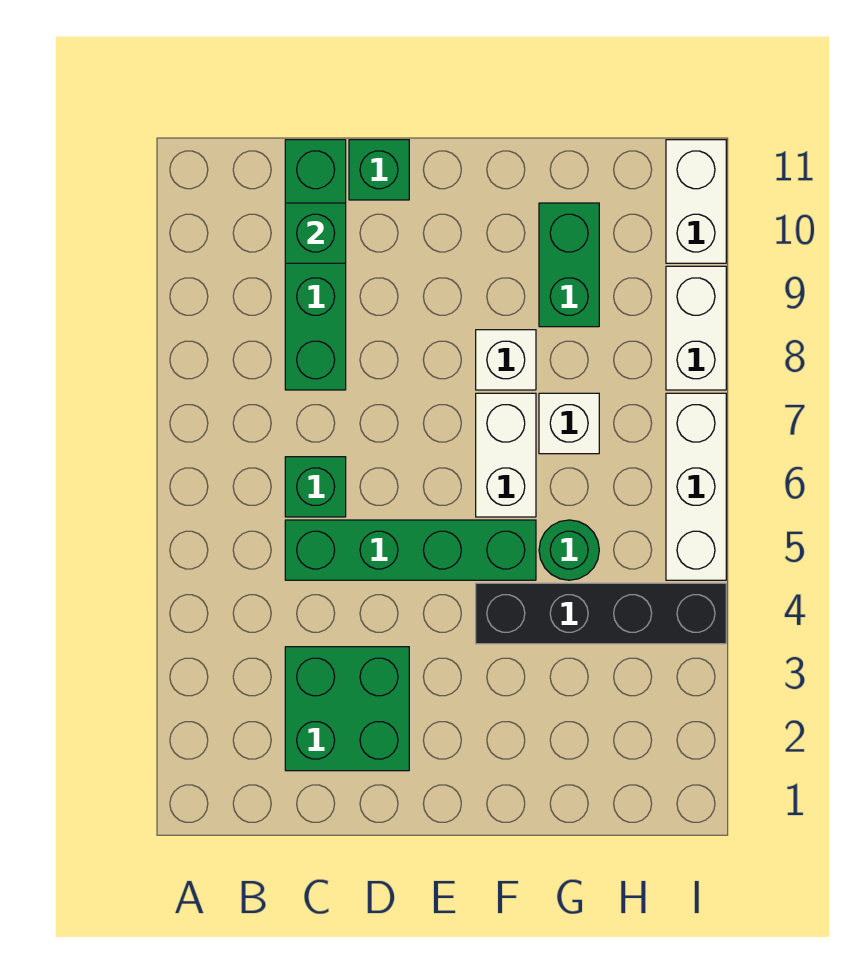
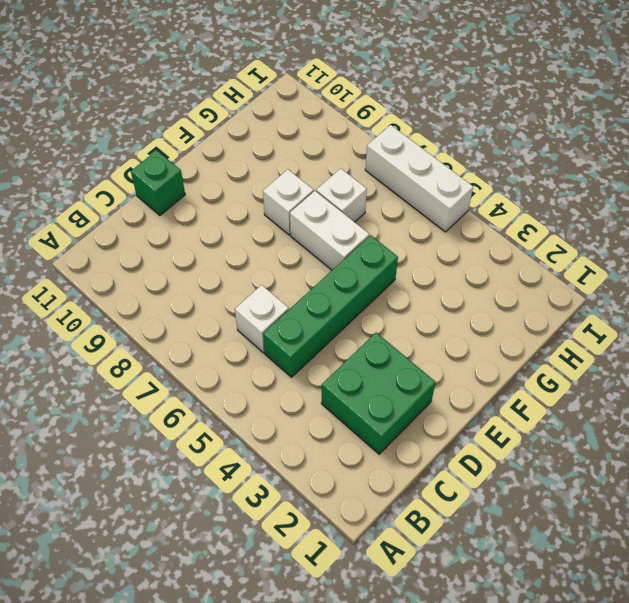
white brick C6 level 1 -> green brick C6 level 1
none -> green brick C8:C11 level 1
none -> black brick F4:I4 level 1
none -> green round brick G5 level 1

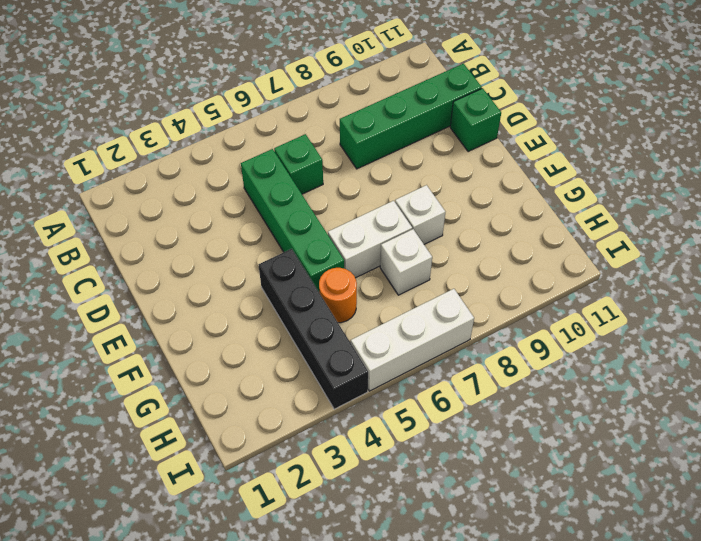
orange round brick G5 level 1 -> green round brick G5 level 1
none -> green brick C2:D3 level 1
none -> green brick G9:G10 level 1
none -> white brick I8:I9 level 1

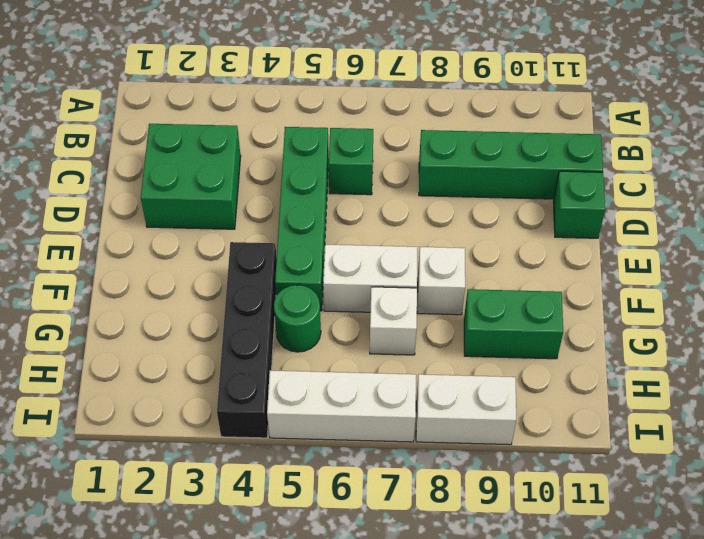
none -> white brick I10:I11 level 1
none -> green brick C10 level 2

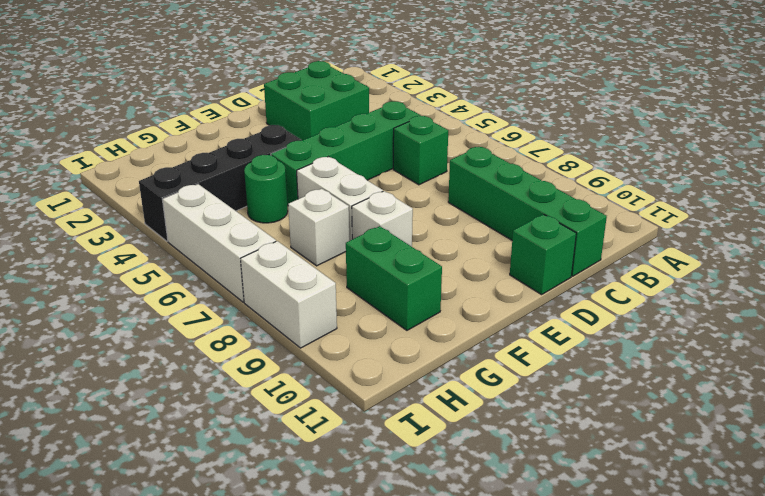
none -> white brick I10:I11 level 1
none -> green brick C10 level 2

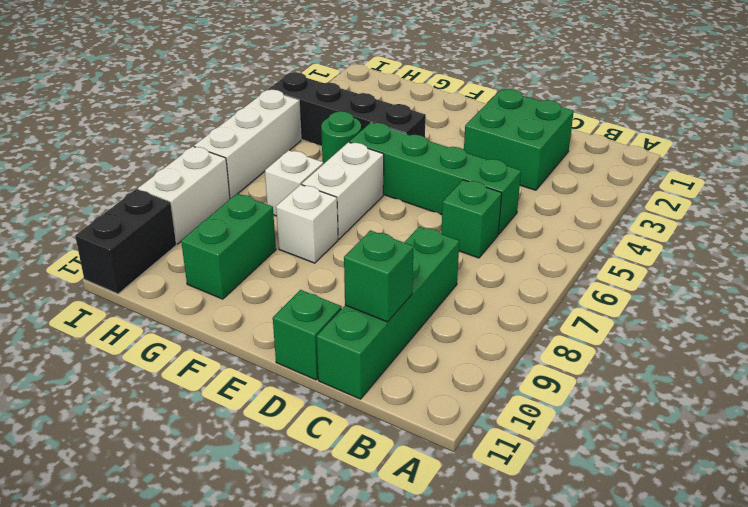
black brick I10:I11 level 1 -> white brick I10:I11 level 1

